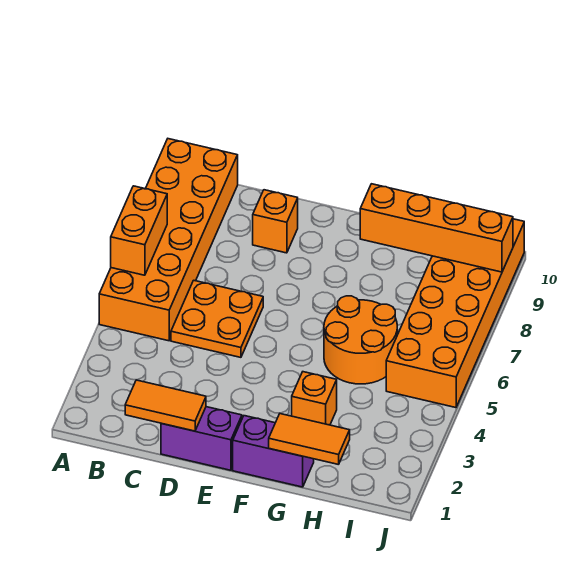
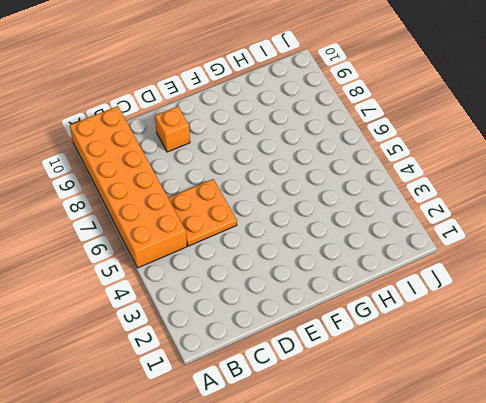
none -> purple brick D1:E1 level 1
none -> purple brick F1:G1 level 1
none -> orange brick G3 level 1

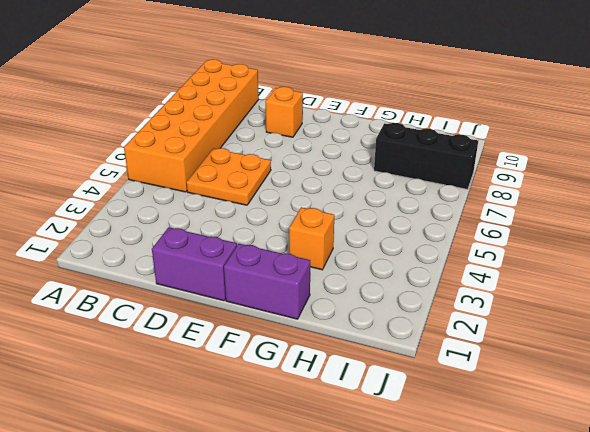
black brick H8:J8 level 1 -> orange brick I5:J10 level 1
none -> orange round brick G5:H6 level 1
none -> orange brick A6:A7 level 2
none -> orange tile C1:D1 level 2

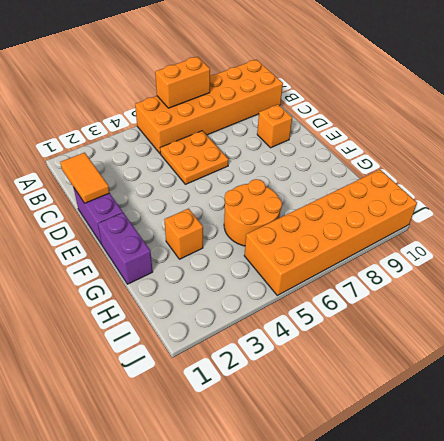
none -> orange tile G1:H1 level 2
none -> orange brick G9:J9 level 2

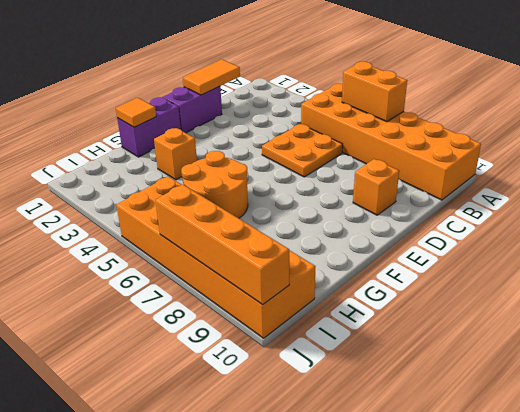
orange tile G1 level 2 -> orange tile G1:H1 level 2
orange brick J7:J10 level 2 -> orange brick G9:J9 level 2

